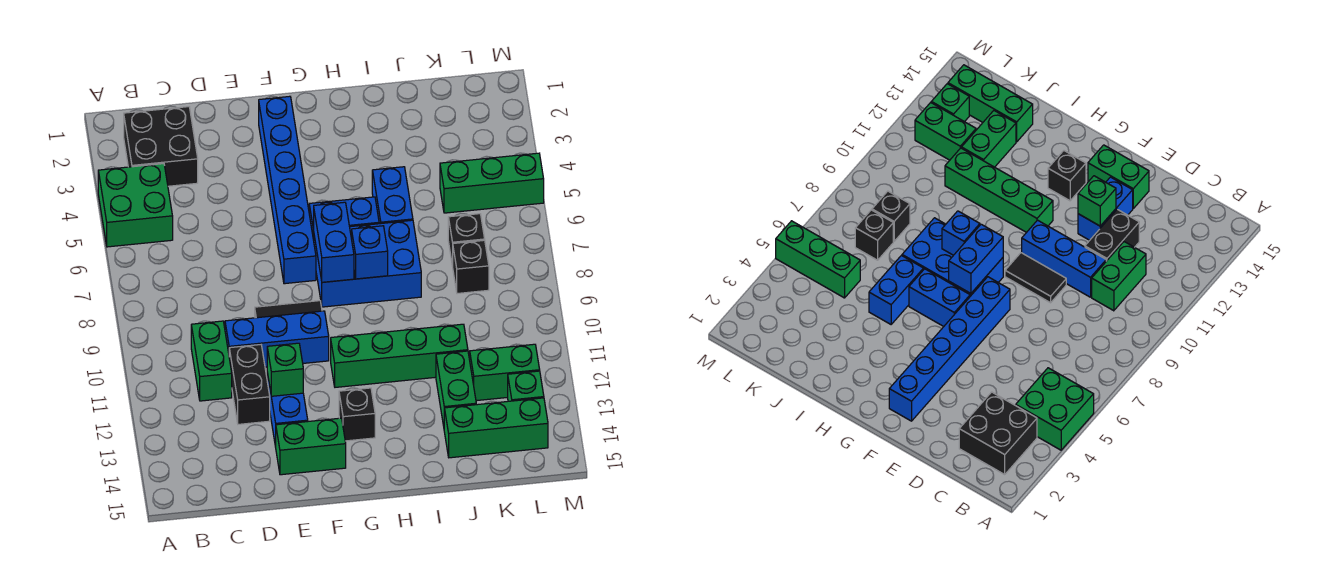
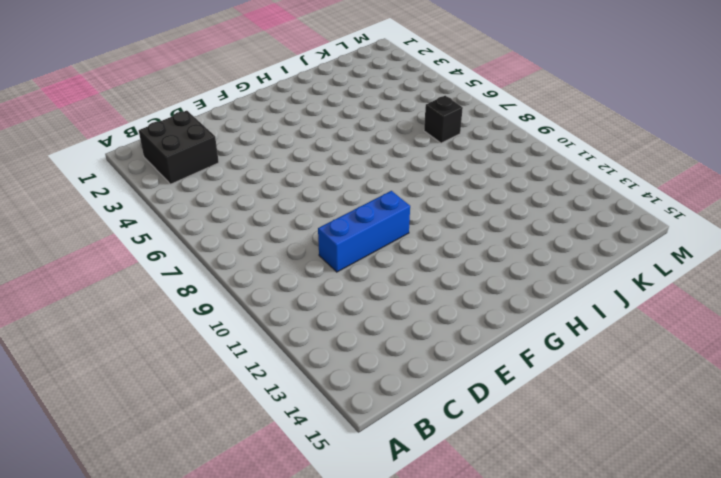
none -> green brick A4:B5 level 1
none -> green brick C10:C11 level 1
none -> black brick D11:D12 level 1

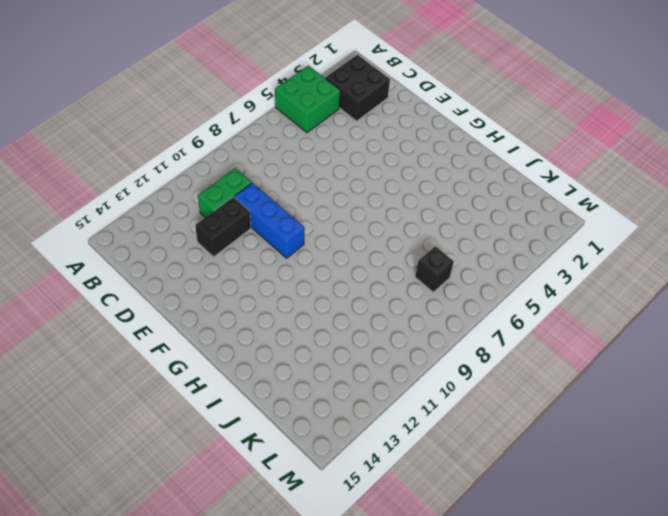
none -> black tile E9:F9 level 1
none -> blue brick E12:E13 level 1
none -> green brick E14:F14 level 1

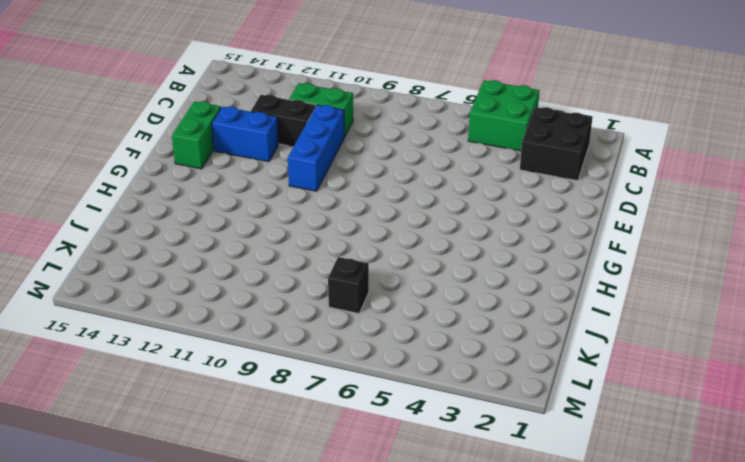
none -> black tile E9:F9 level 1
none -> blue brick F2:F7 level 1
none -> blue brick G6:H6 level 1

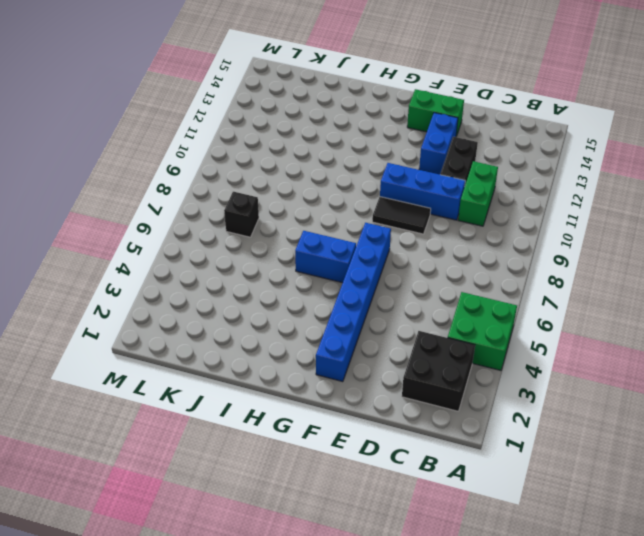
none -> blue brick G7:I8 level 1
none -> green brick G11:J11 level 1
none -> black brick G13 level 1

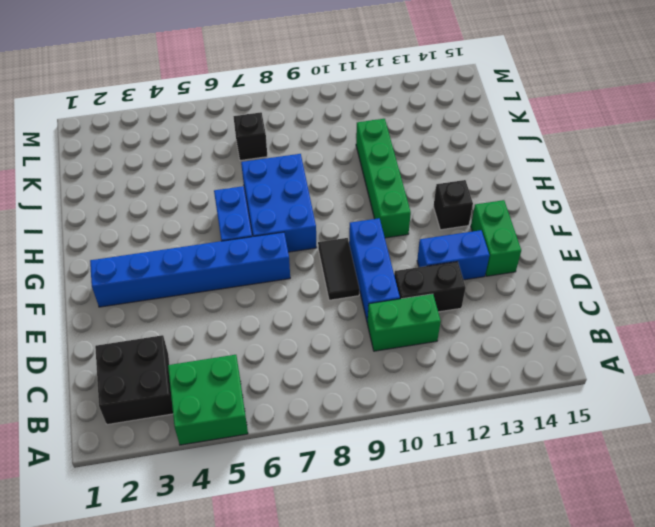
none -> blue brick I5:I6 level 1
none -> green brick J12:J13 level 1
none -> green brick J14:L14 level 1

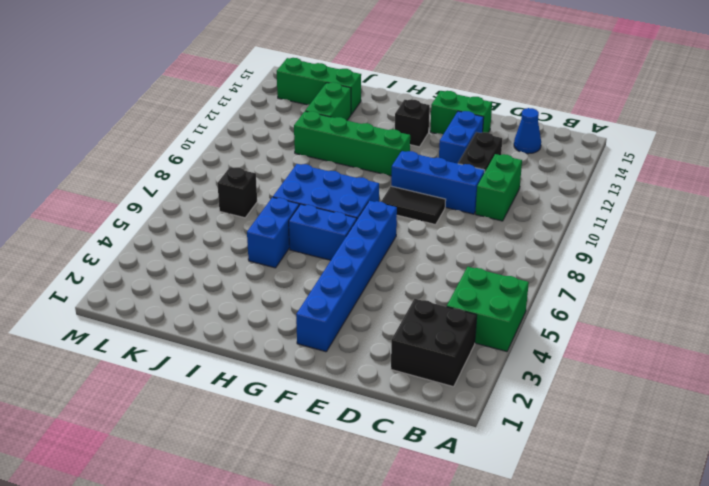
blue cone C14 level 1 -> none
none -> green brick K5:M5 level 1
none -> black brick K8 level 1
none -> green brick K12:L12 level 1

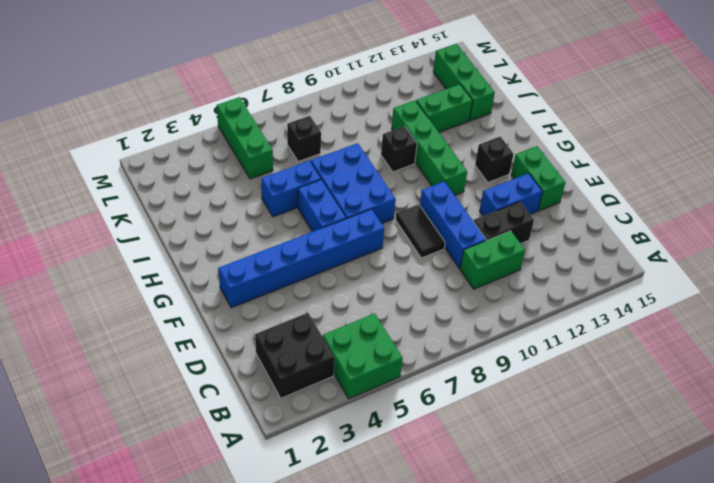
black brick I10 level 1 -> black brick K8 level 1
none -> green brick K12:L12 level 1
none -> green brick L13 level 1
none -> green brick E12 level 2

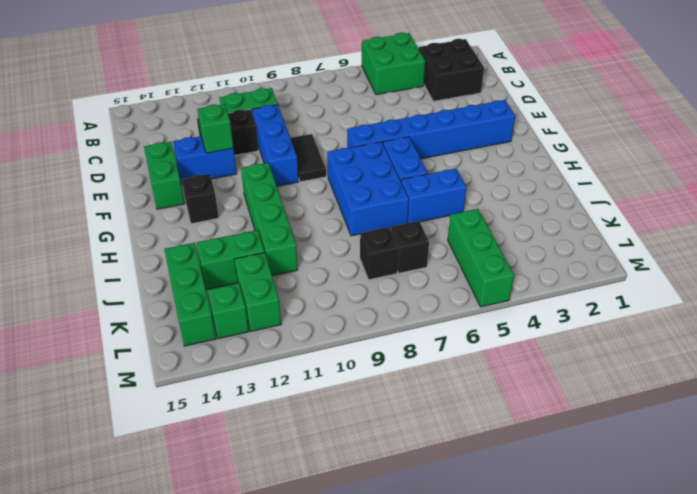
none -> blue brick G7:G8 level 2
none -> blue brick H8 level 2

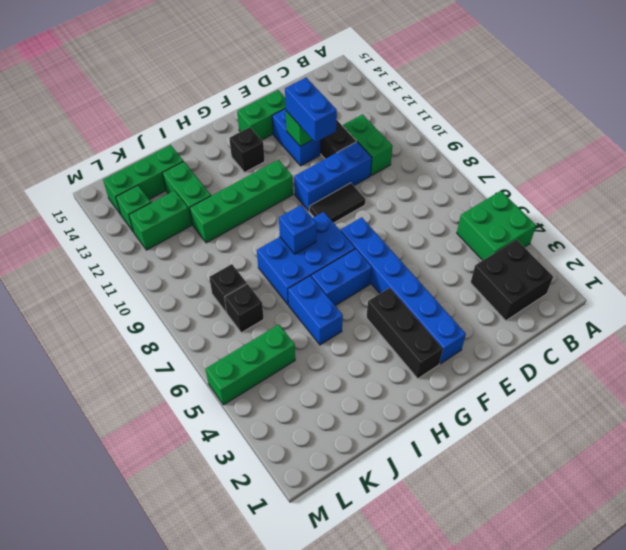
blue brick E11:E12 level 3 -> blue brick G7:G8 level 2
black brick G2:G4 level 1 -> none

